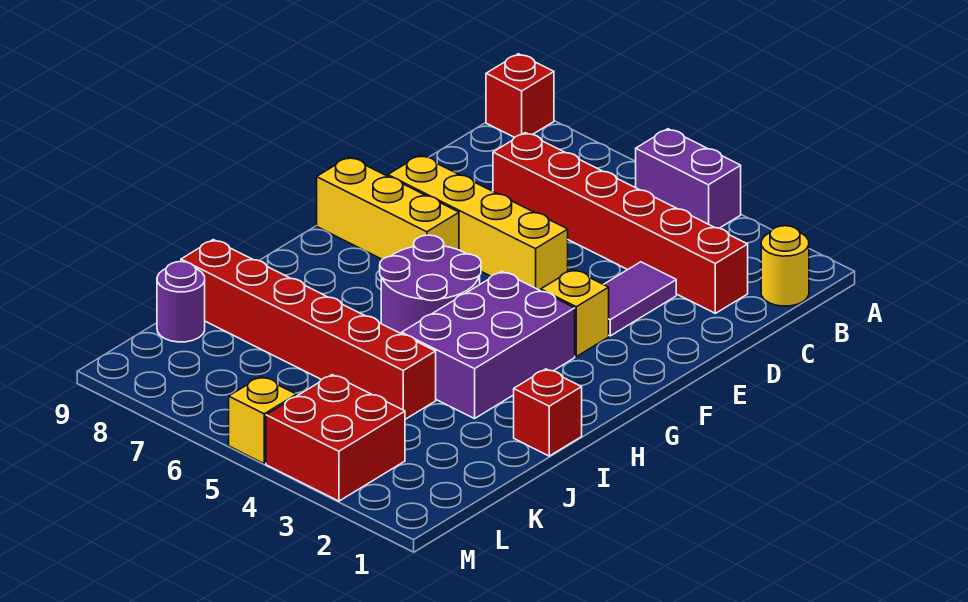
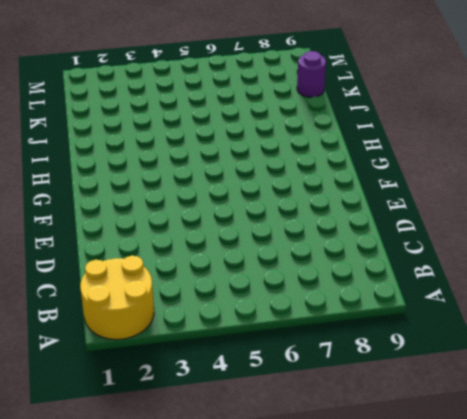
yellow round brick A1:B2 level 1 -> yellow round brick B1 level 1
none -> purple brick A4:A5 level 1
none -> red brick A9 level 1
none -> red brick C2:C7 level 1

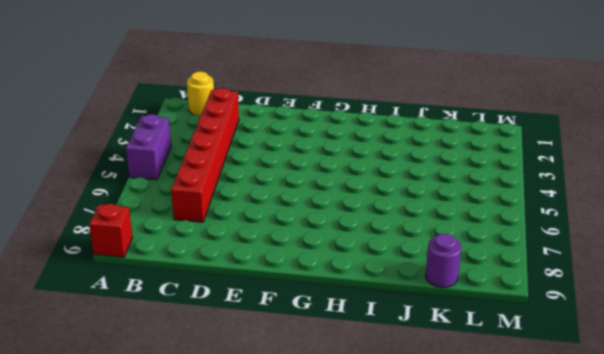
none -> purple tile D3:E3 level 1
none -> yellow brick E5:E8 level 1
none -> yellow brick F3 level 1

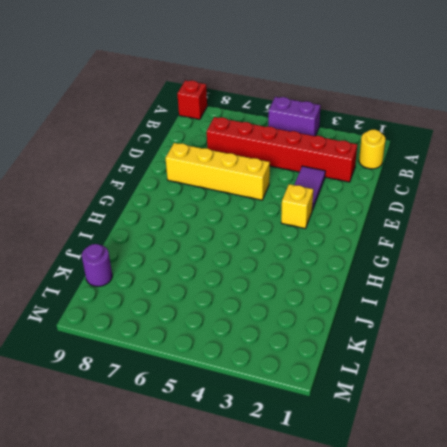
none -> yellow brick F7:F9 level 1
none -> purple brick G3:I4 level 1
none -> purple round brick G5:H6 level 1

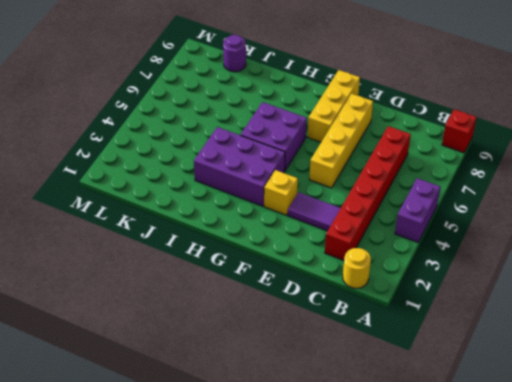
purple brick G5:H6 level 1 -> purple round brick G5:H6 level 1
none -> red brick I1 level 1
none -> red brick J4:J9 level 1
none -> red brick L3:M4 level 1

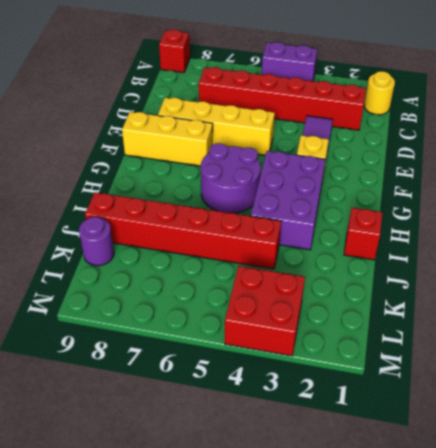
none -> yellow brick M5 level 1

